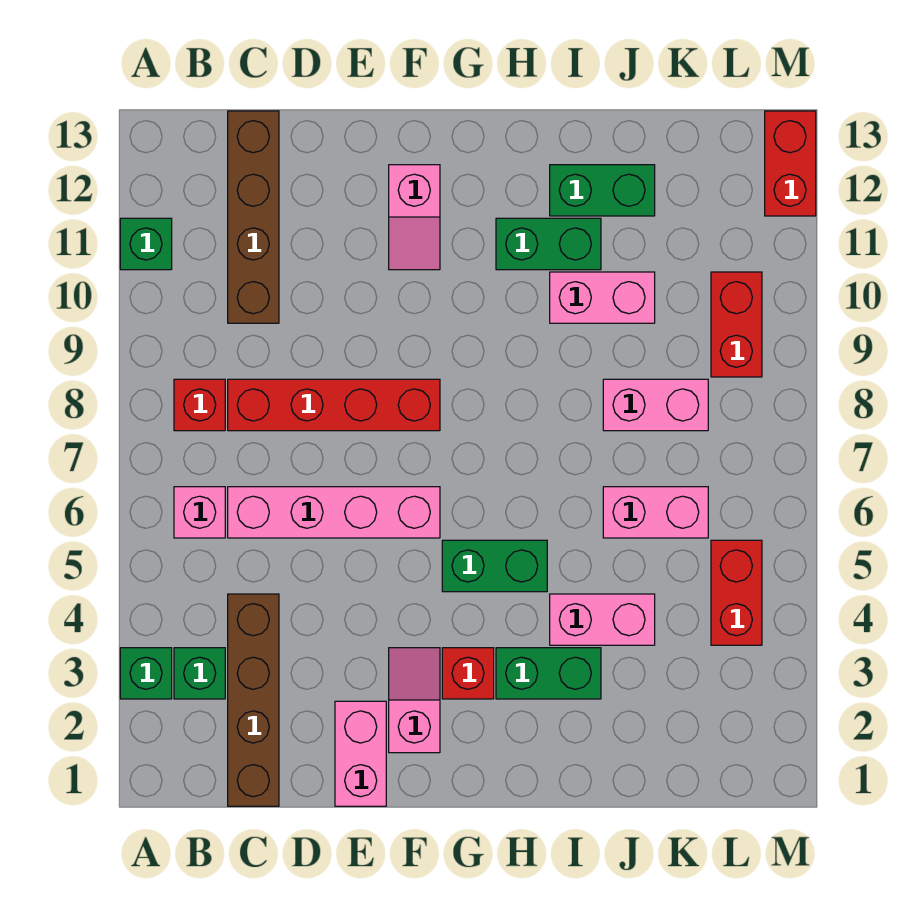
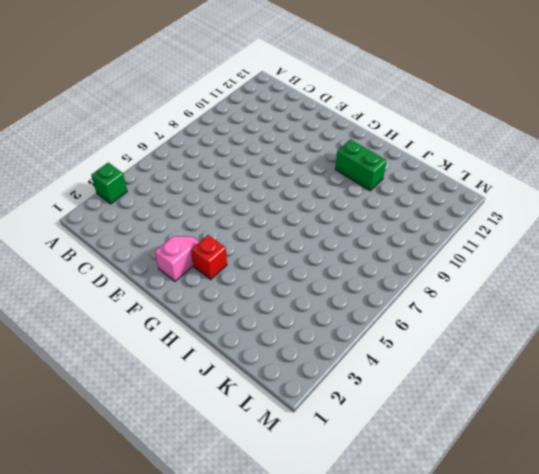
none -> green brick A11 level 1
none -> green brick B3 level 1
none -> pink brick B6 level 1

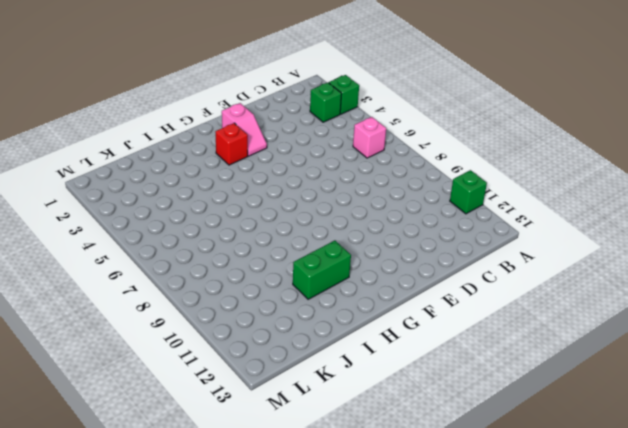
none -> red brick B8 level 1
none -> brown brick C1:C4 level 1
none -> pink brick C6:F6 level 1

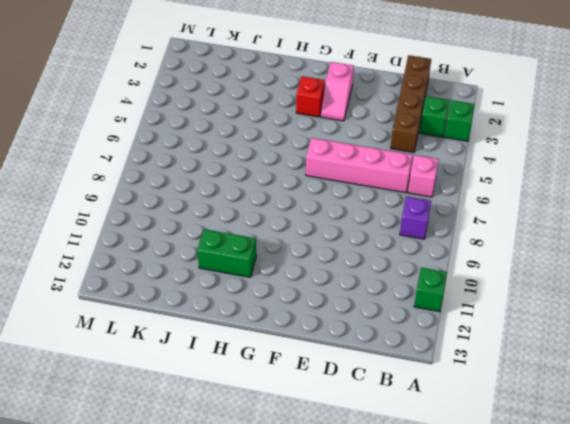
purple brick B8 level 1 -> red brick B8 level 1
none -> red brick C8:F8 level 1
none -> brown brick C10:C13 level 1
none -> pink brick E1:E2 level 1

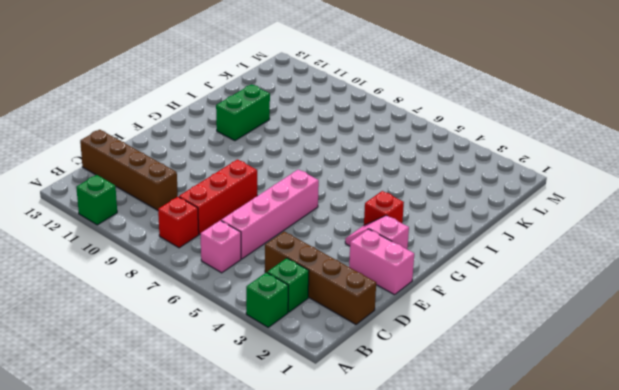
red brick C8:E8 level 1 -> red brick C8:F8 level 1
none -> pink slope F11:F12 level 1 top 12
none -> green brick G5:H5 level 1
none -> green brick H3:I3 level 1

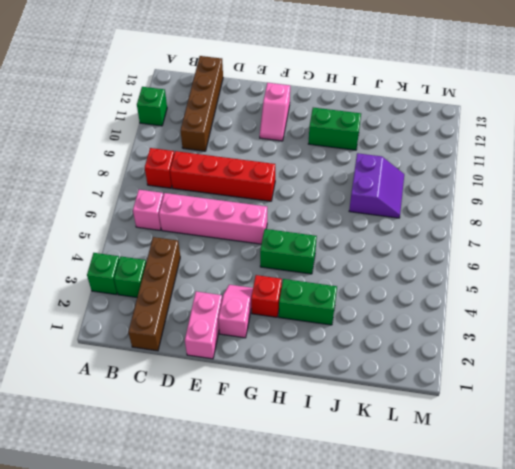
purple slope J8:K9 level 1 top J -> pink brick J8:K8 level 1
none -> pink brick I4:J4 level 1
none -> pink brick I10:J10 level 1
none -> green brick I12:J12 level 1

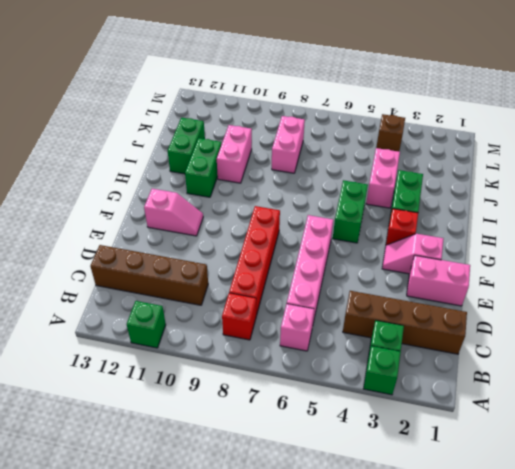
brown brick L4 level 1 -> red brick L4:L5 level 1
none -> pink brick J6:K6 level 1
none -> red brick L9:L10 level 1
none -> red brick M12:M13 level 1

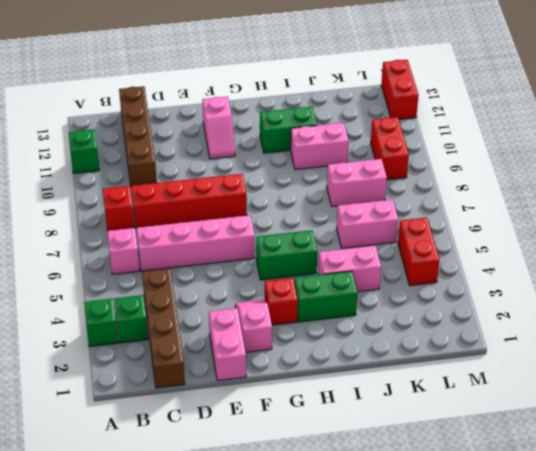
none -> green brick I12:J12 level 1

